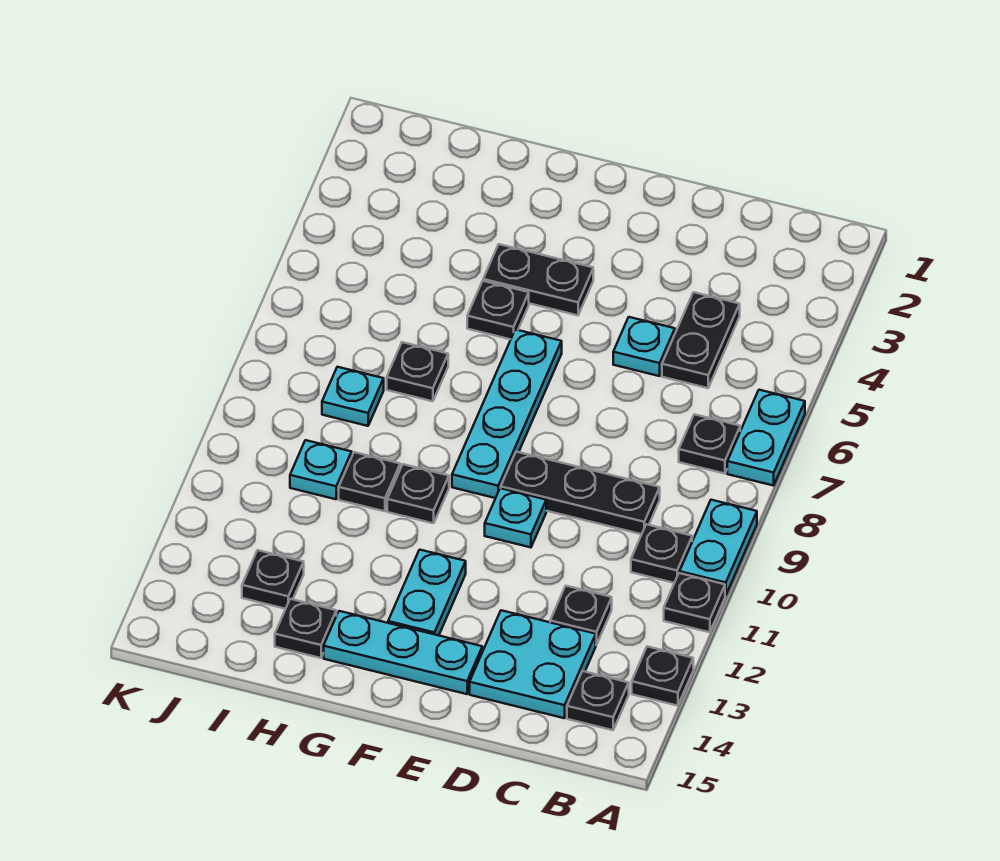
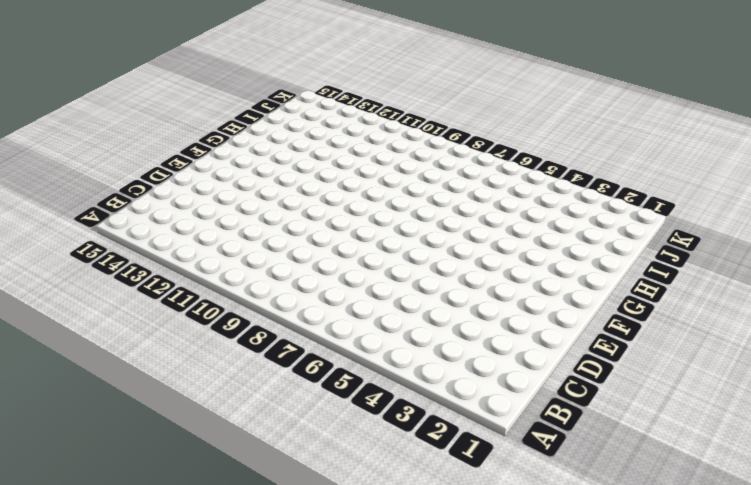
none -> cyan plate A6:A7 level 1
none -> cyan plate A9:A10 level 1
none -> black plate A11 level 1

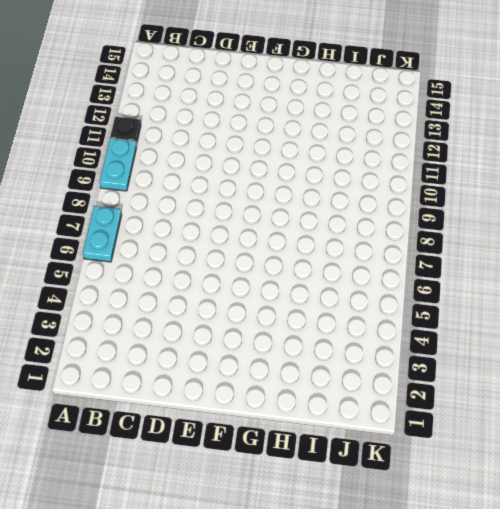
none -> black plate A13 level 1
none -> black plate B7 level 1
none -> black plate B10 level 1

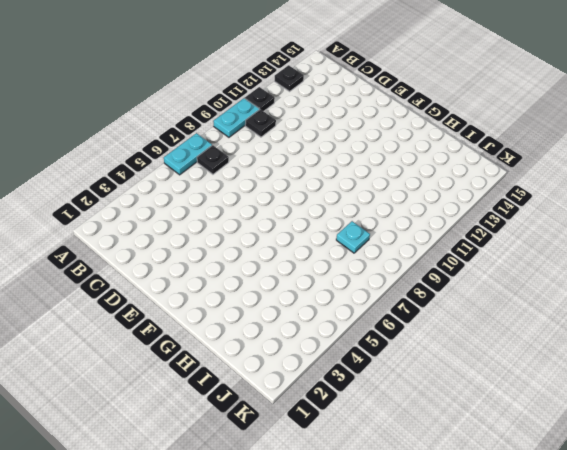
none -> black plate B14 level 1
none -> black plate C4:C5 level 1
none -> black plate C9:E9 level 1

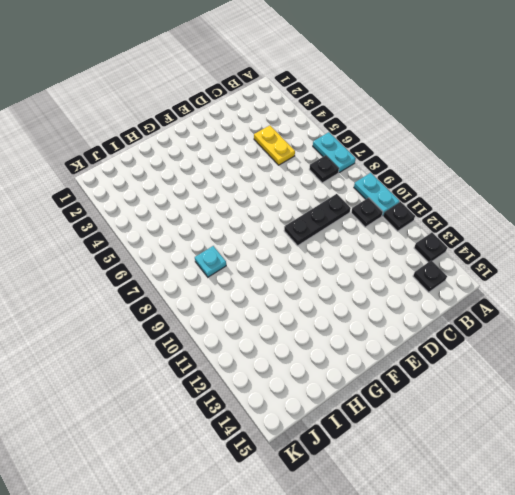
yellow plate C4:C5 level 1 -> black plate C4:C5 level 1
none -> black plate C12 level 1
none -> cyan plate C13:D14 level 1
none -> cyan plate D5 level 1

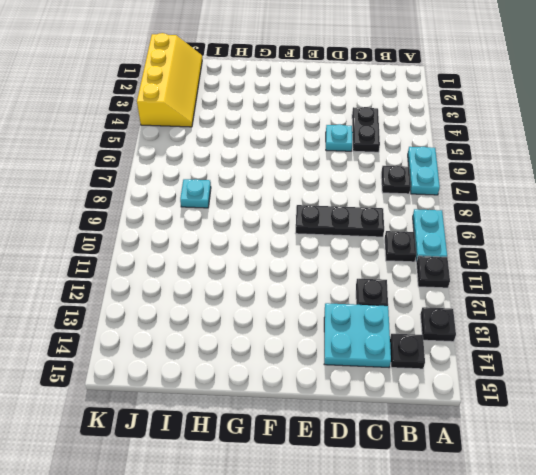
yellow slope J1:K4 level 1 top K -> none
none -> cyan plate E10 level 1
none -> cyan plate E14:G14 level 1
none -> black plate F4:G4 level 1

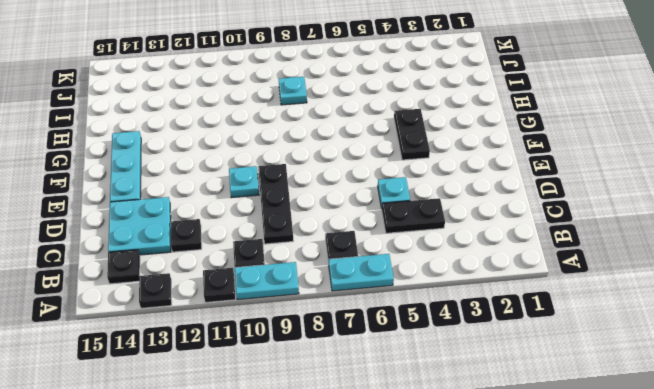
none -> cyan plate F6:F9 level 1
none -> cyan plate F12:F13 level 1
none -> black plate G5 level 1

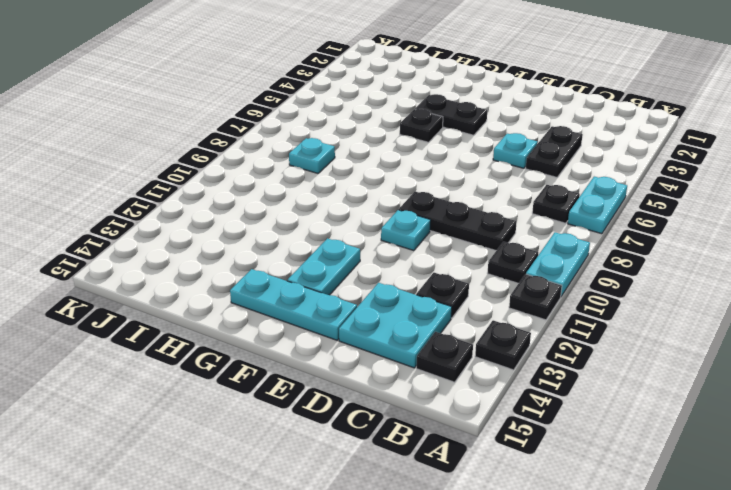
none -> cyan plate F6:F9 level 1
none -> black plate G10 level 1
none -> black plate H7 level 1

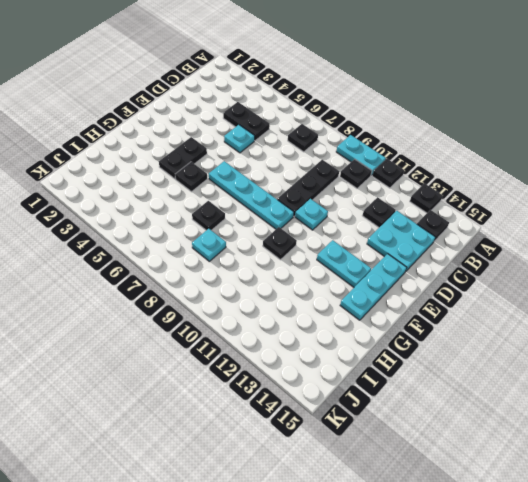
none -> cyan plate A6:A7 level 1
none -> black plate H10 level 1
none -> black plate H14 level 1

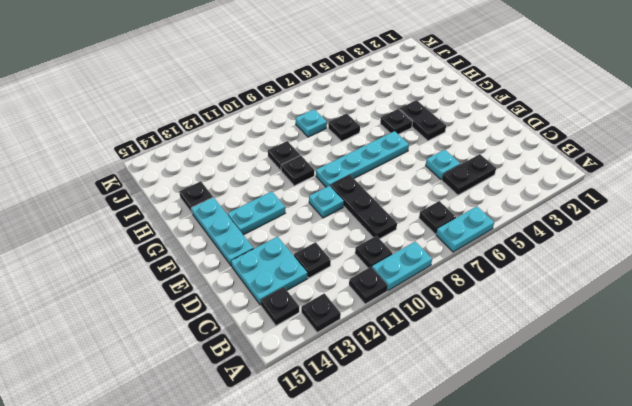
none -> cyan plate I10 level 1
none -> black plate I13 level 1

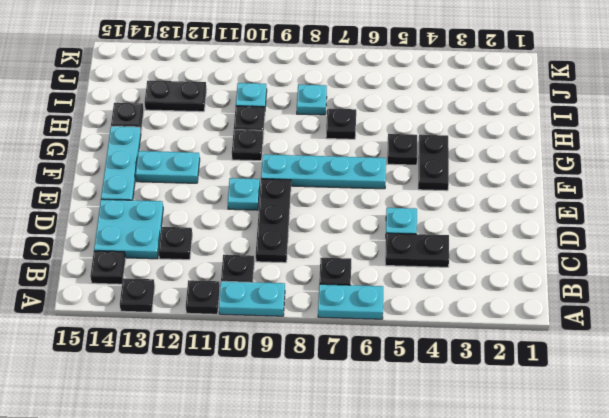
black plate I12:I13 level 1 -> black plate I13 level 1

